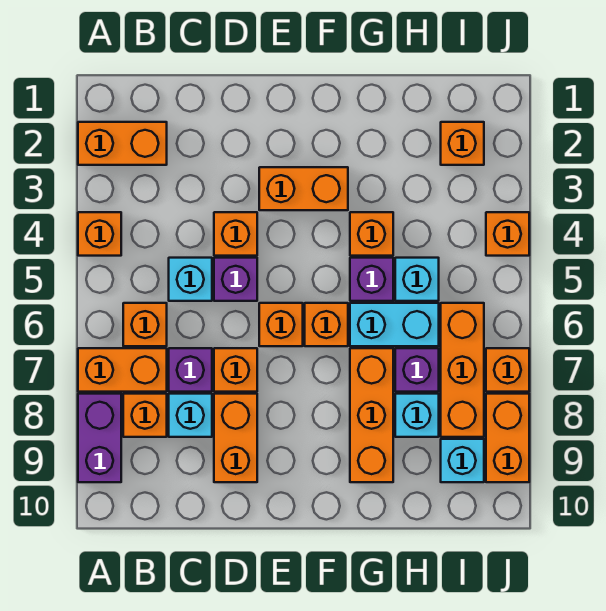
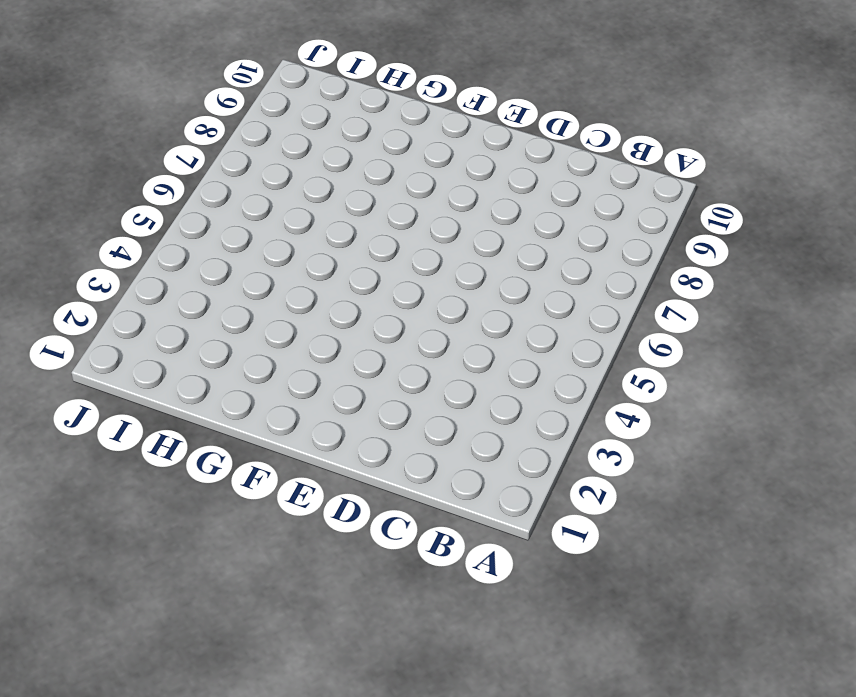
none -> orange brick A2:B2 level 1
none -> orange brick A4 level 1
none -> orange brick A7:B7 level 1

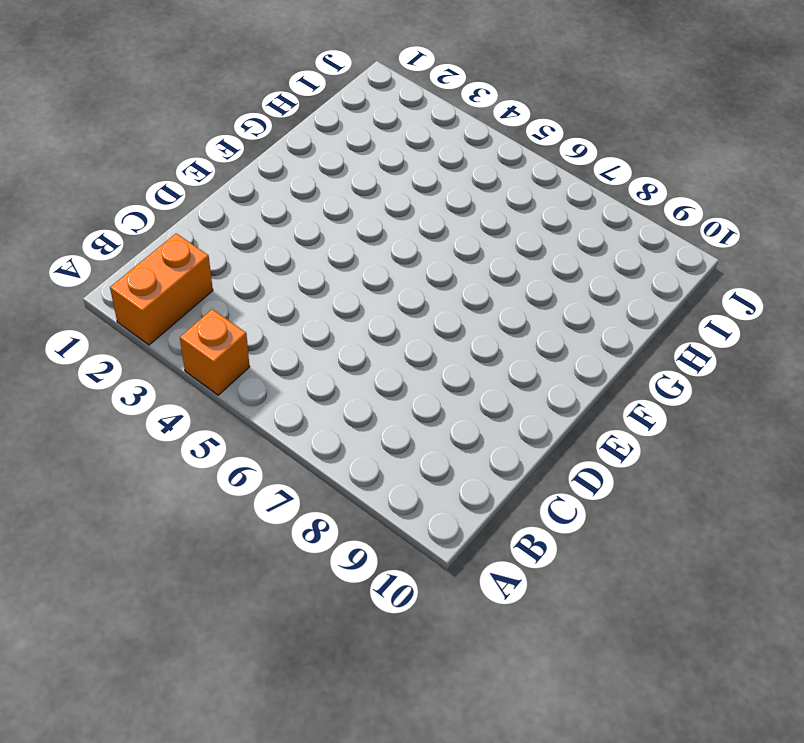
none -> orange brick A7:B7 level 1
none -> purple brick A8:A9 level 1
none -> orange brick B6 level 1

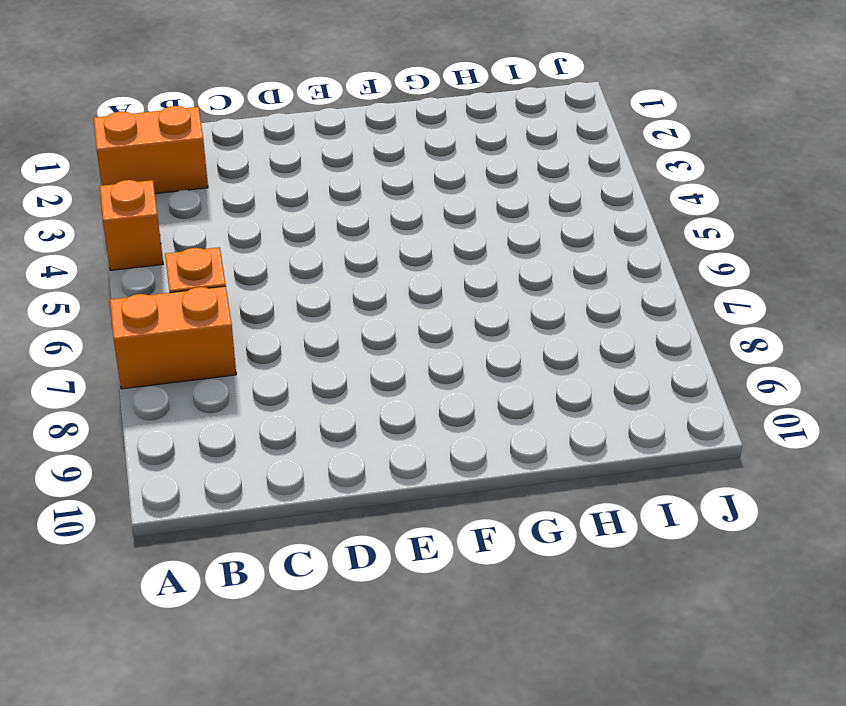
none -> purple brick A8:A9 level 1
none -> orange brick B8 level 1
none -> cyan brick C5 level 1

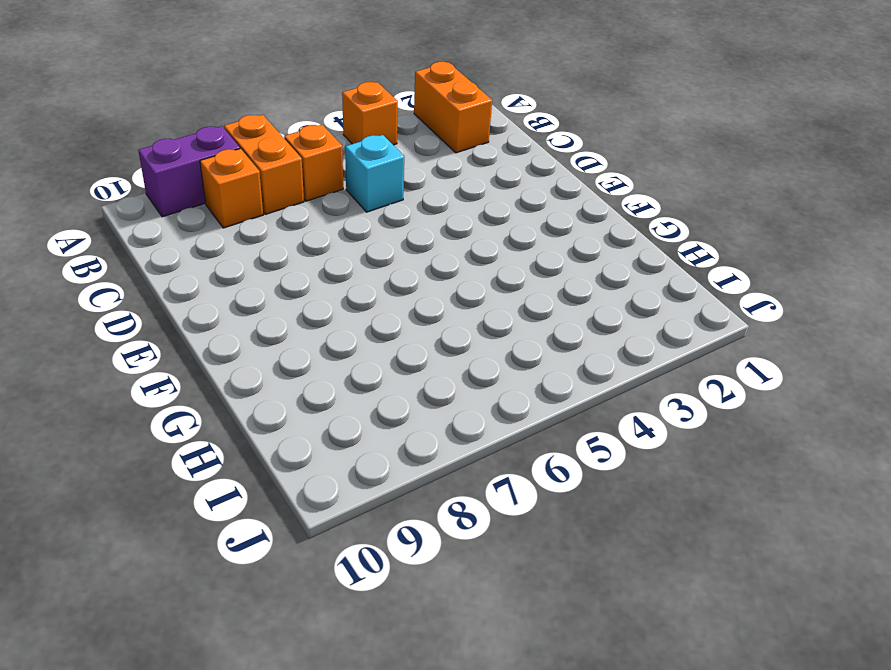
none -> purple brick C7 level 1
none -> cyan brick C8 level 1
none -> orange brick D4 level 1

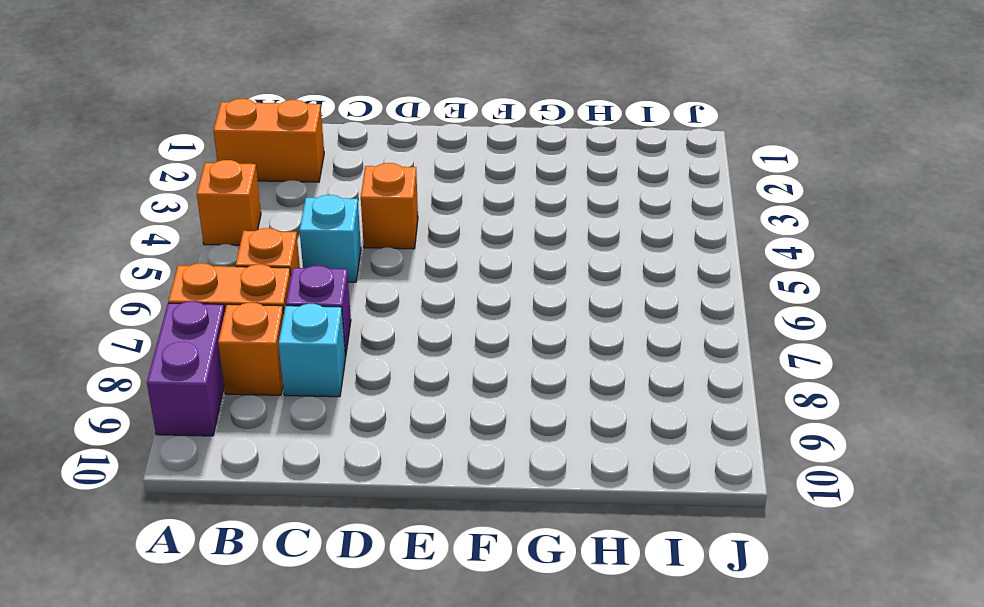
none -> purple brick D5 level 1
none -> orange brick D7 level 1
none -> orange brick D8:D9 level 1

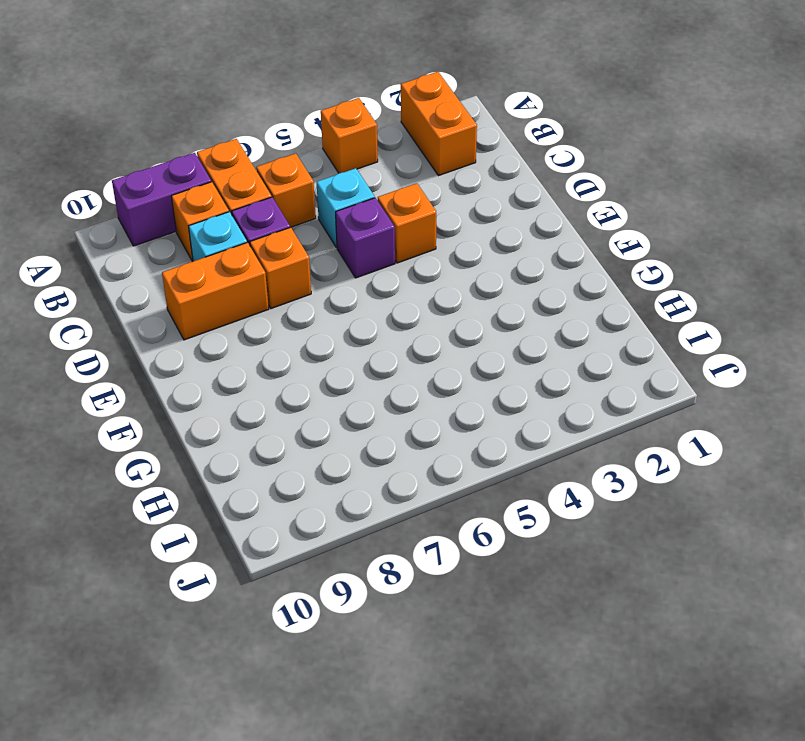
none -> orange brick E3:F3 level 1
none -> orange brick E6 level 1
none -> orange brick F6 level 1

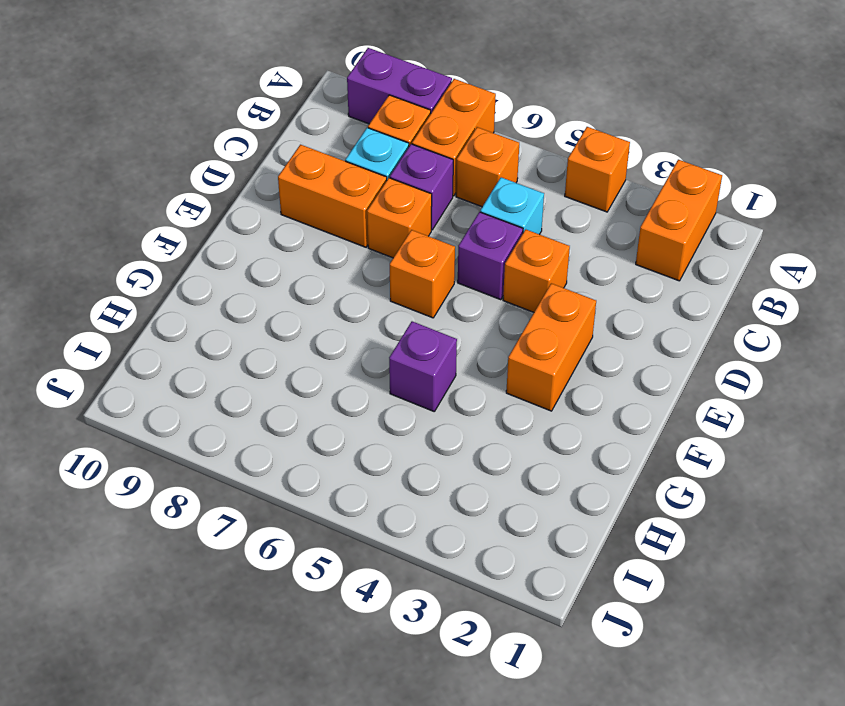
none -> orange brick F6 level 1
none -> orange brick G4 level 1
none -> cyan brick G6:H6 level 1

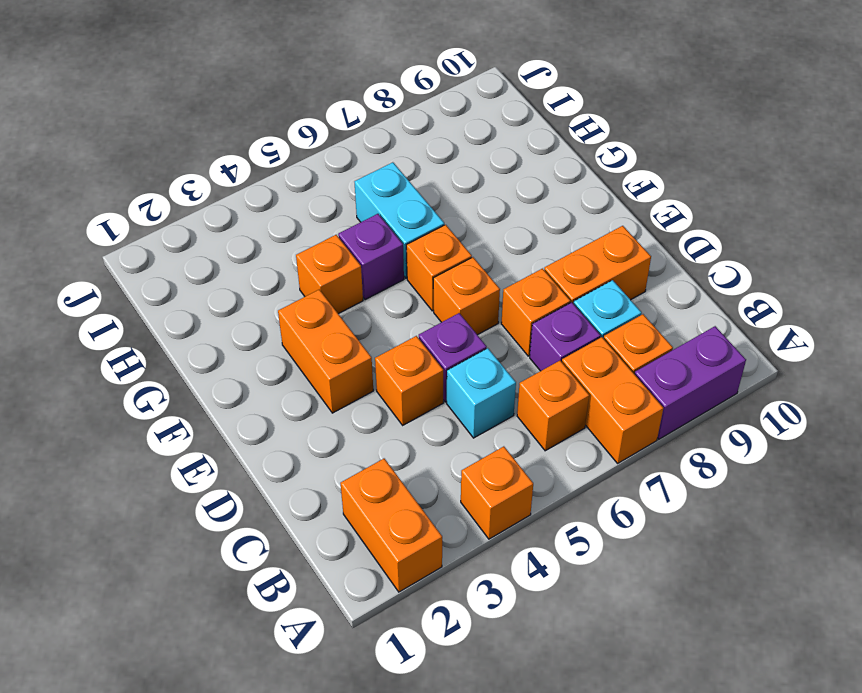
none -> orange brick G7:G9 level 1
none -> cyan brick H5 level 1
none -> purple brick H7 level 1

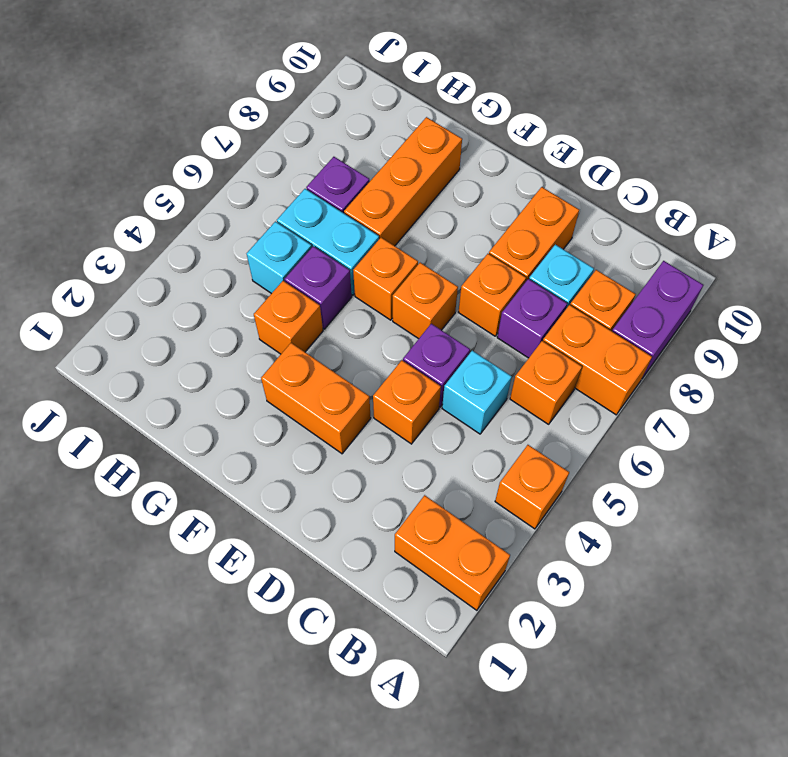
none -> cyan brick H8 level 1
none -> orange brick I2 level 1
none -> orange brick I6:I8 level 1

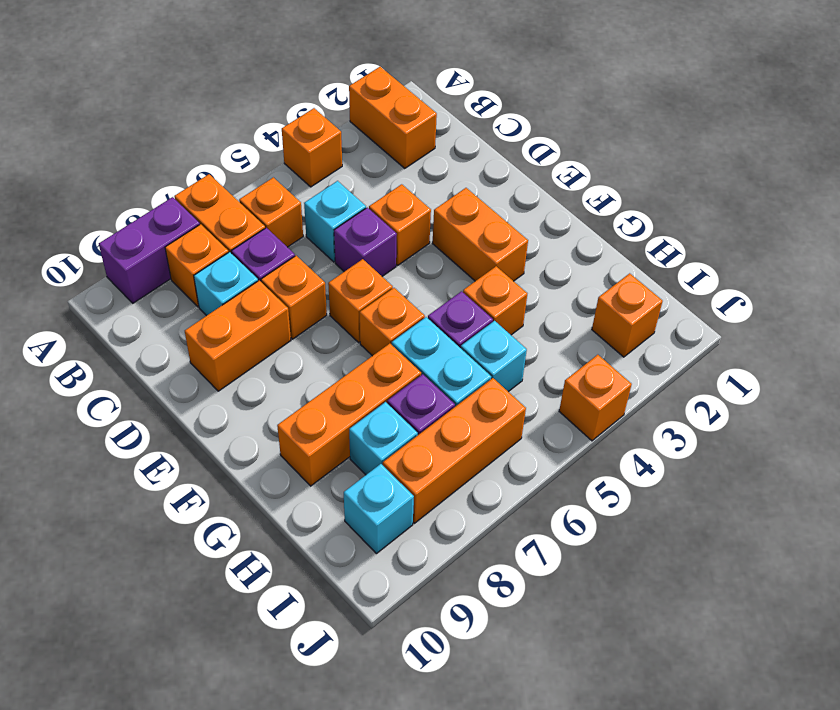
none -> orange brick J7 level 1
none -> orange brick J8:J9 level 1

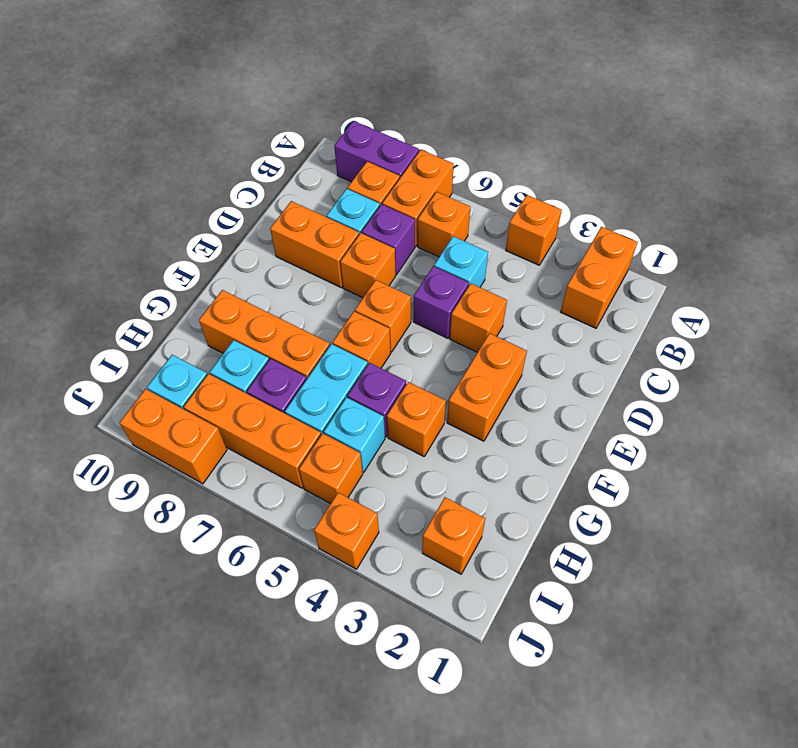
orange brick I5 level 1 -> orange brick J7 level 1

